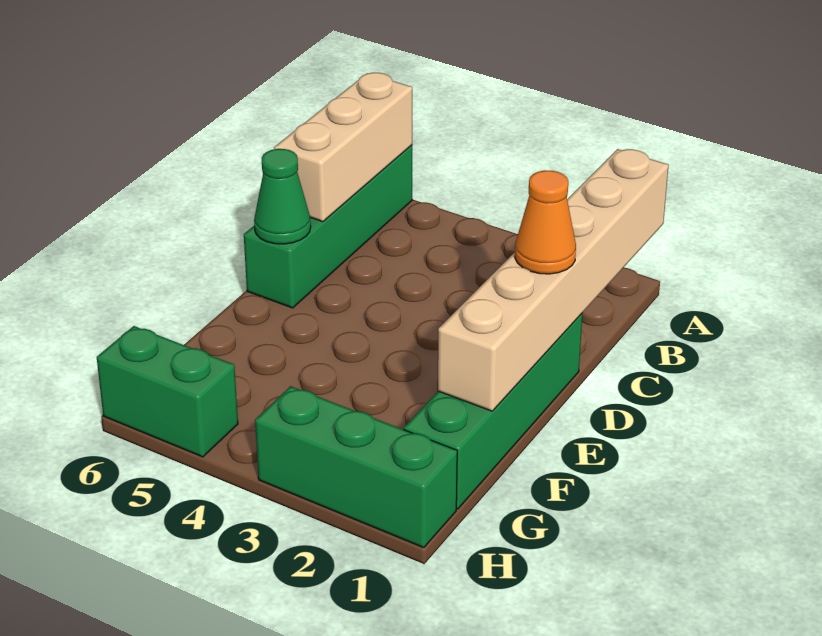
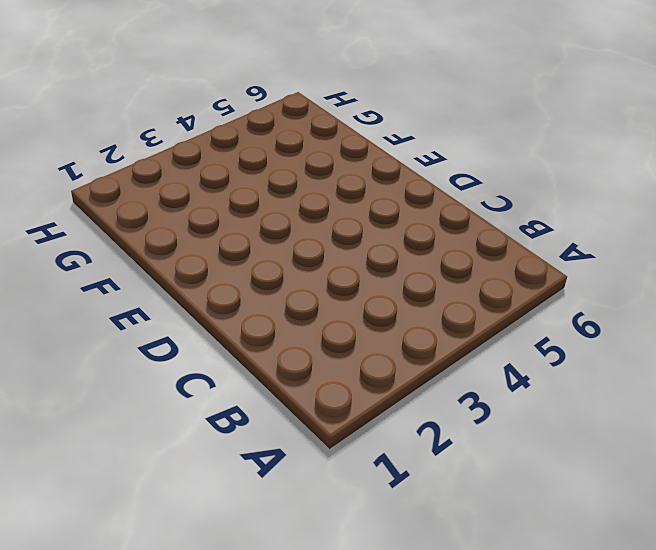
none -> green brick A6:D6 level 1
none -> green brick D1:G1 level 1

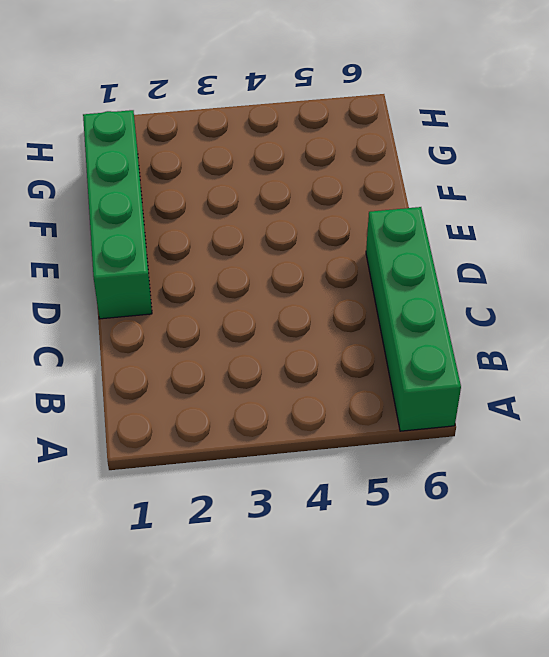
none -> green brick H1:H3 level 1
none -> green brick H5:H6 level 1

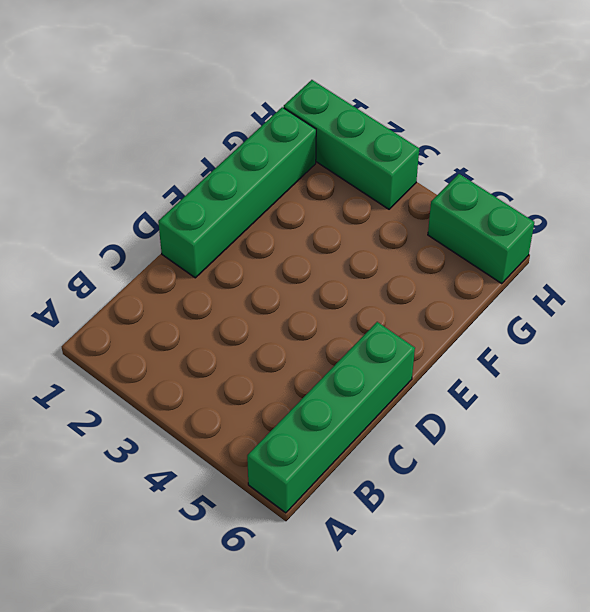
none -> tan brick A1:F1 level 2
none -> tan brick A6:C6 level 2

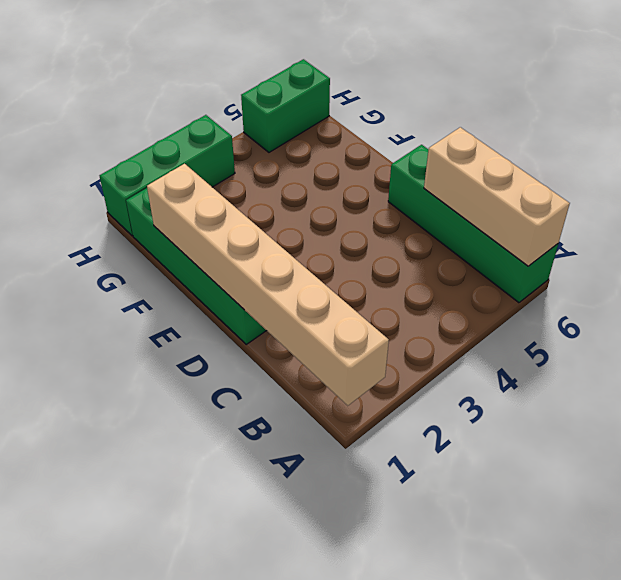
none -> green cone D6 level 2
none -> orange cone D1 level 3

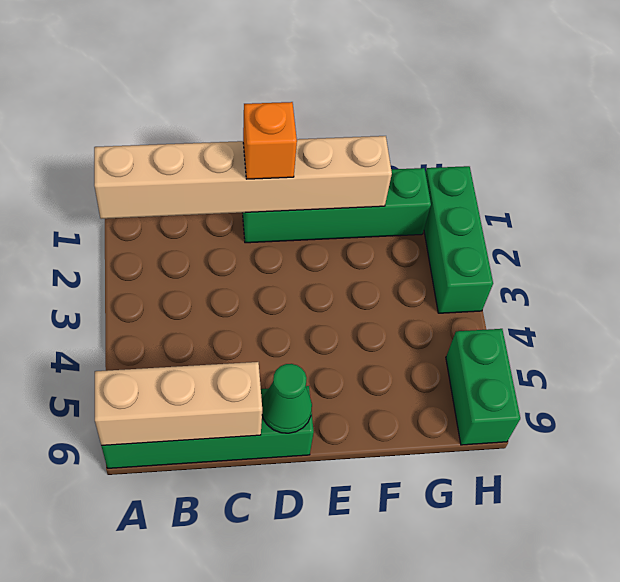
orange brick D1 level 3 -> orange cone D1 level 3

